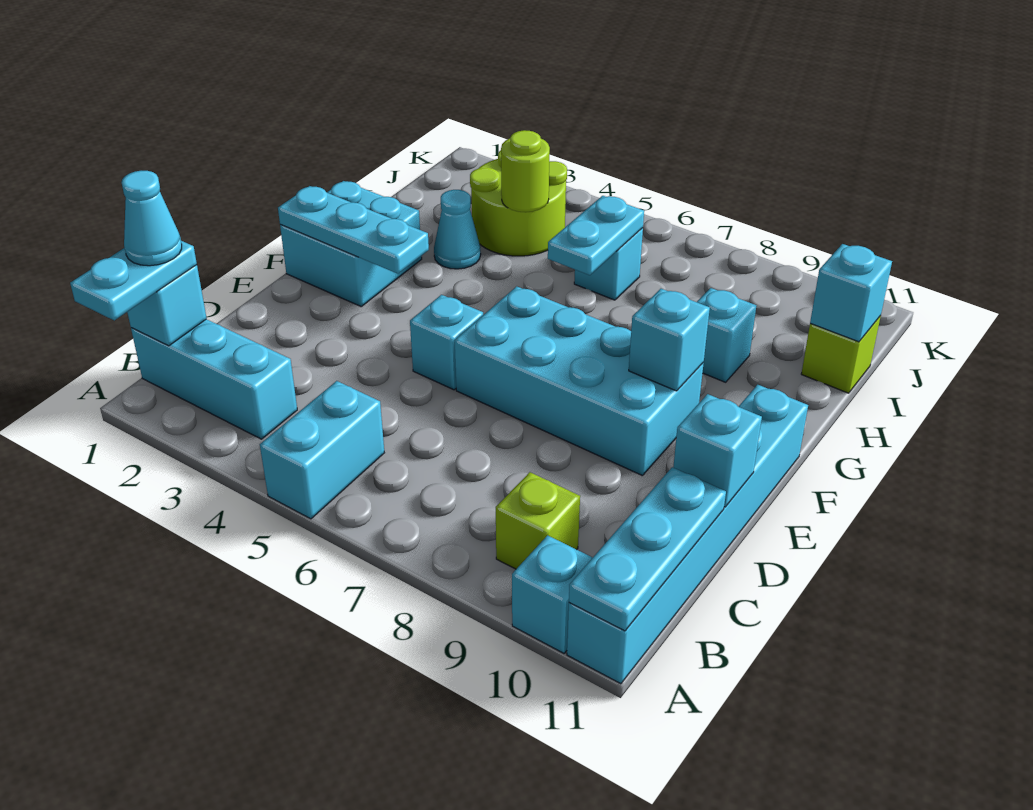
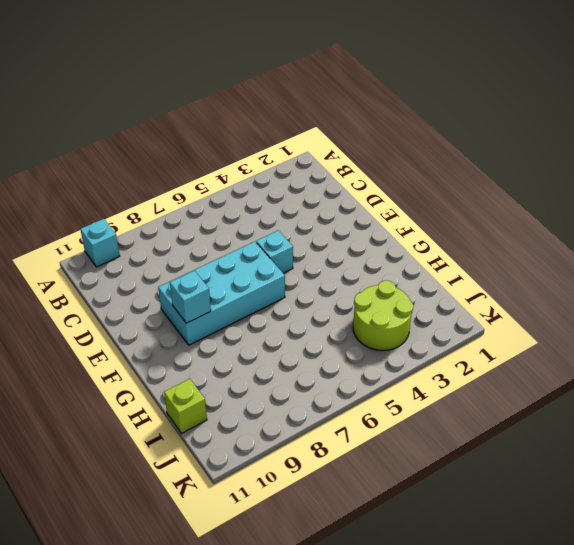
none -> cyan brick A5:B5 level 1
none -> cyan brick A11:F11 level 1
none -> cyan brick B1:B3 level 1

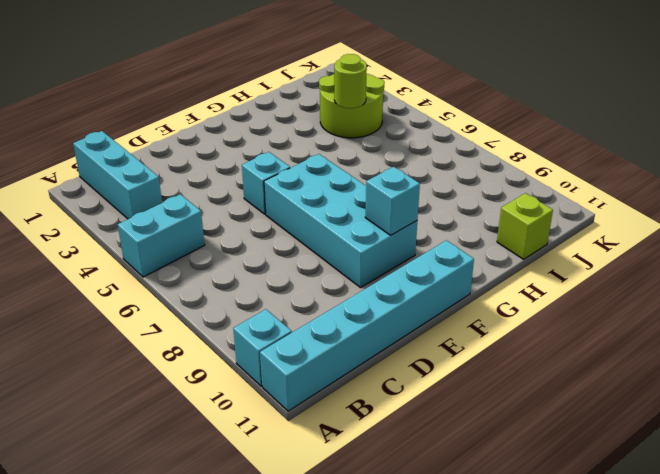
none -> lime brick B9 level 1
none -> cyan brick F1:G2 level 1
none -> cyan cone H3 level 1

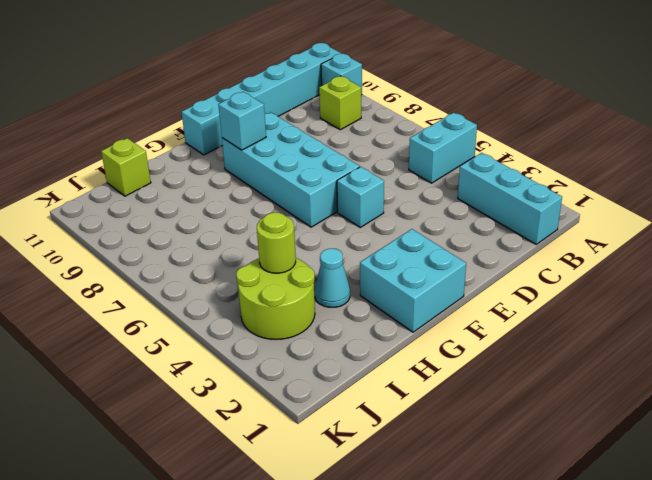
none -> cyan brick H9 level 1
none -> cyan brick I6 level 1
none -> cyan plate A11:C11 level 2

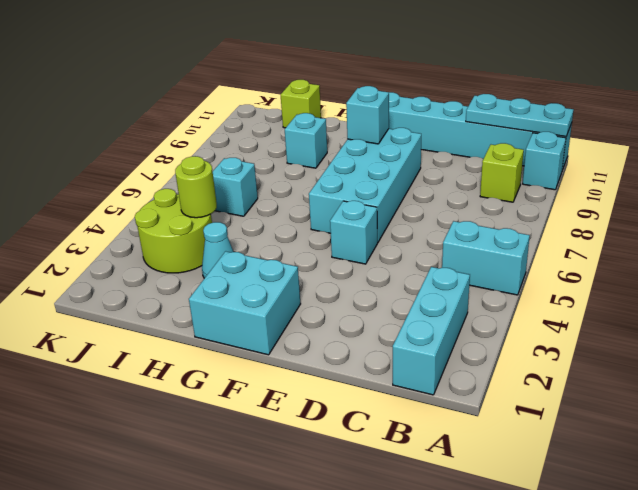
none -> cyan brick B1 level 2
none -> cyan brick D11 level 2
none -> cyan plate F1:F3 level 2

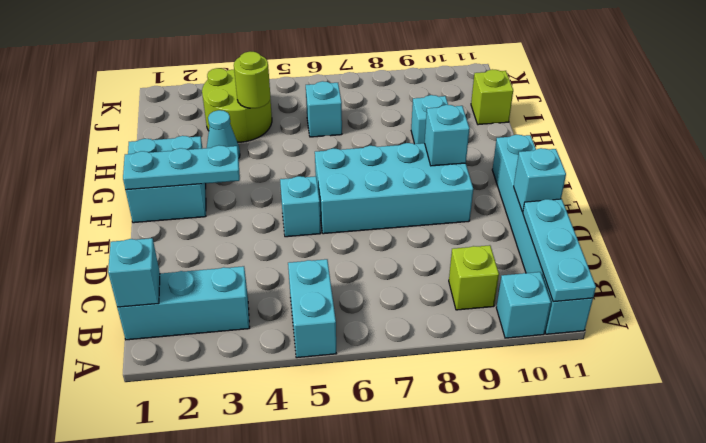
none -> cyan plate H6:I6 level 2
none -> cyan brick I11 level 2
none -> cyan plate A1:B1 level 3

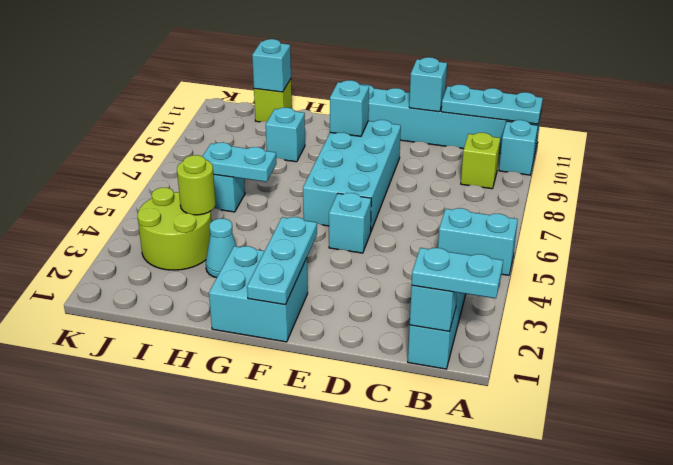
none -> cyan cone B1 level 4

